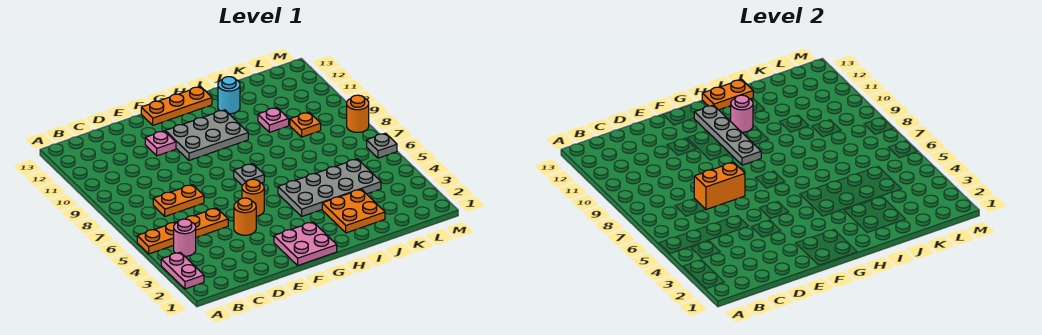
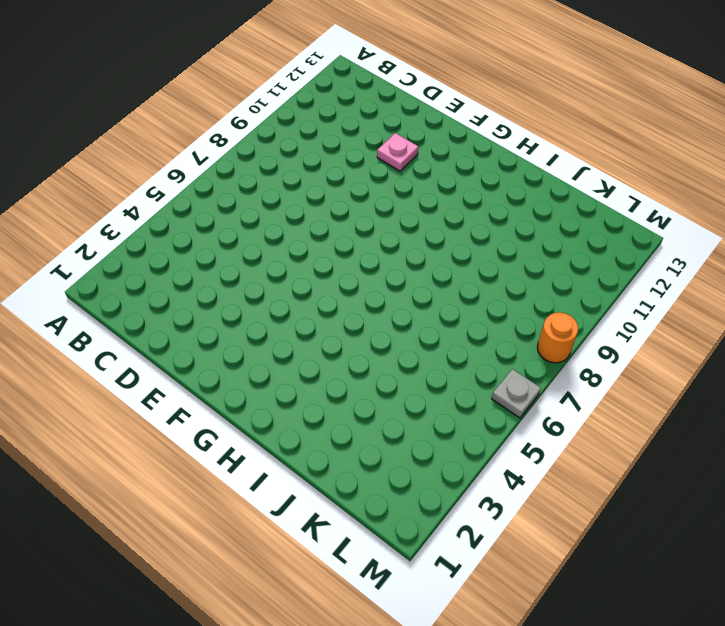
none -> pink plate A2:A3 level 1
none -> orange plate A5:D5 level 1
none -> pink round brick B4 level 1

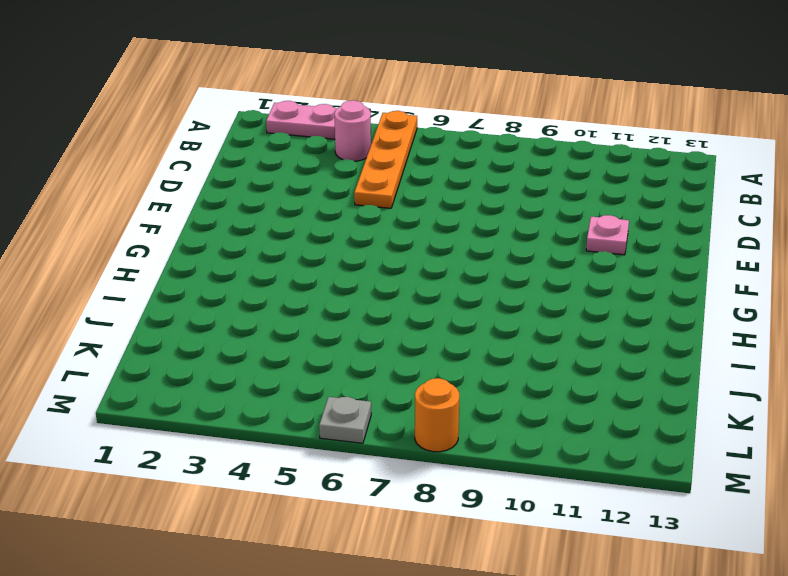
none -> orange plate C7:D7 level 1
none -> orange round brick E4 level 1
none -> pink plate F1:G2 level 1

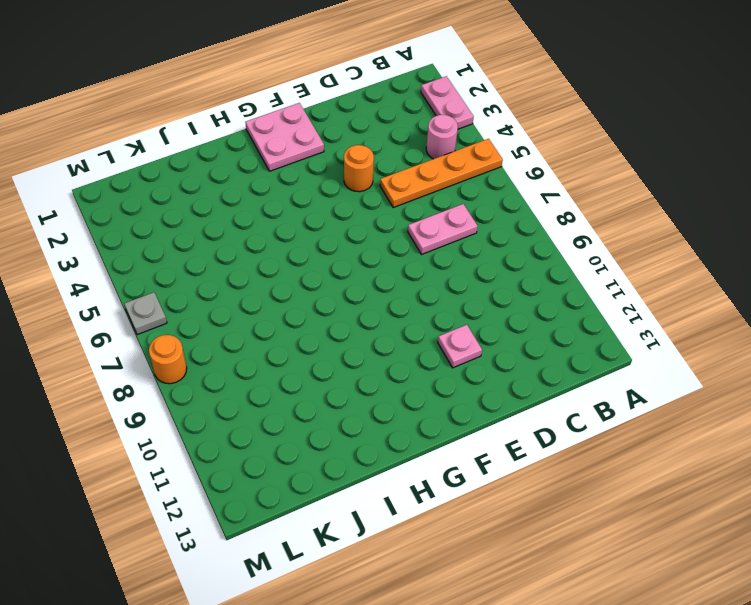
pink plate C7:D7 level 1 -> orange plate C7:D7 level 1
none -> orange round brick F5 level 1
none -> grey plate F10:H11 level 1
none -> orange plate F13:H13 level 1

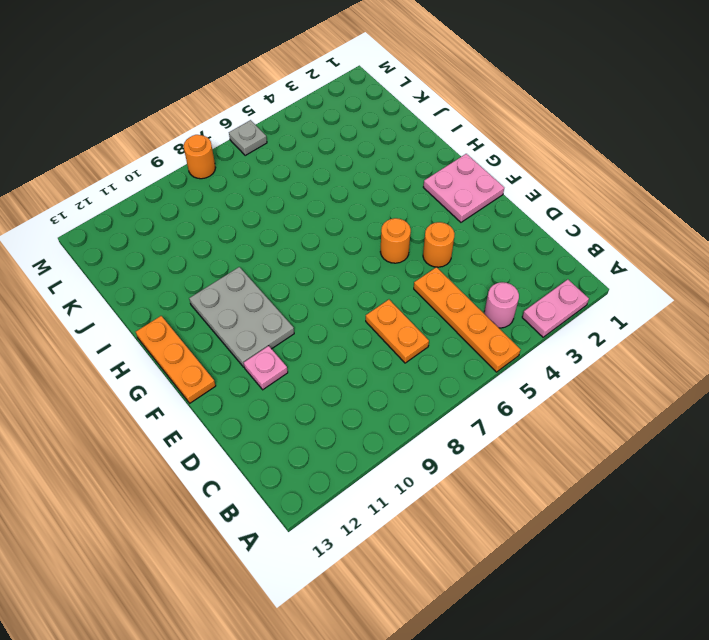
none -> grey plate G7 level 1
none -> grey plate H4:K5 level 1
none -> orange plate I2:J3 level 1

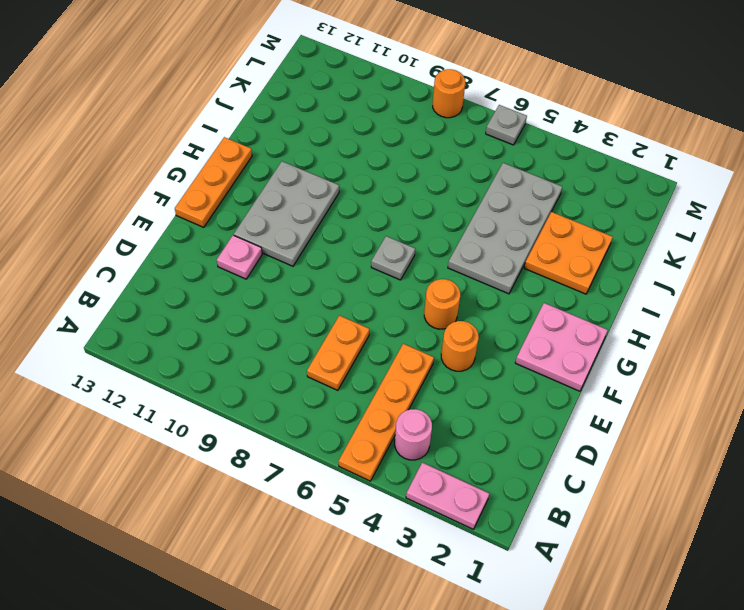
none -> cyan round brick I12 level 1
none -> pink plate J10 level 1
none -> orange plate K9 level 1

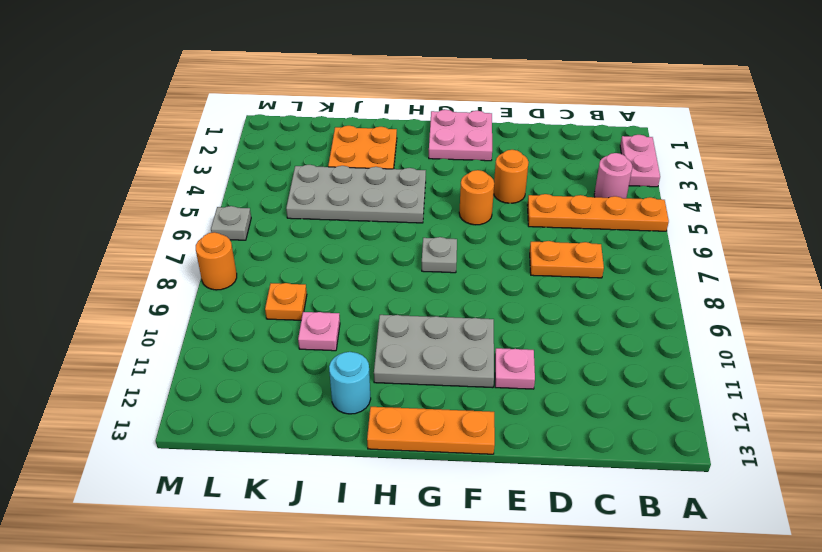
none -> orange brick D7:E7 level 2
none -> grey plate G9:G12 level 2
none -> pink round brick H11 level 2

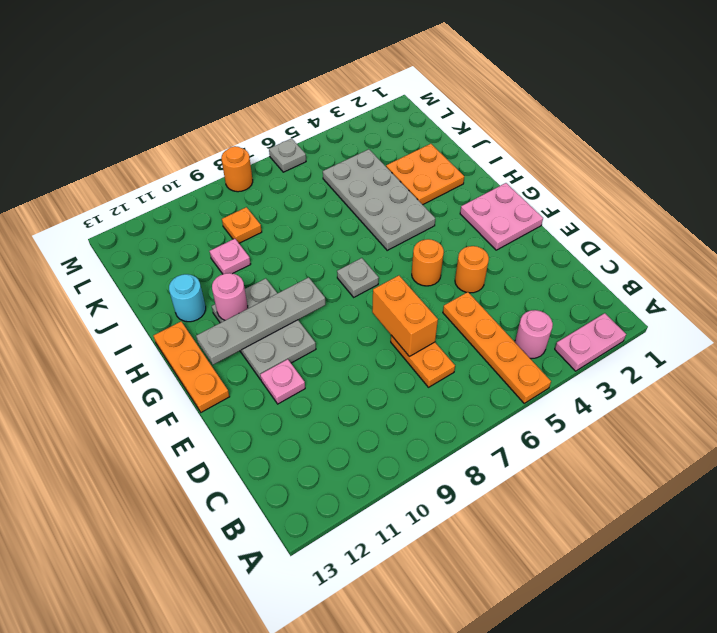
none -> orange plate H13:I13 level 2

